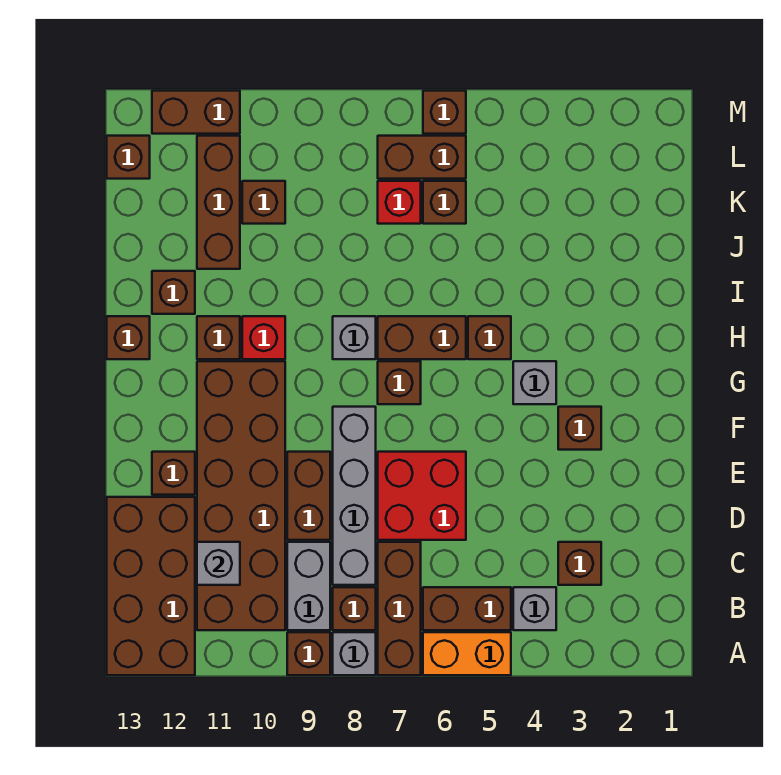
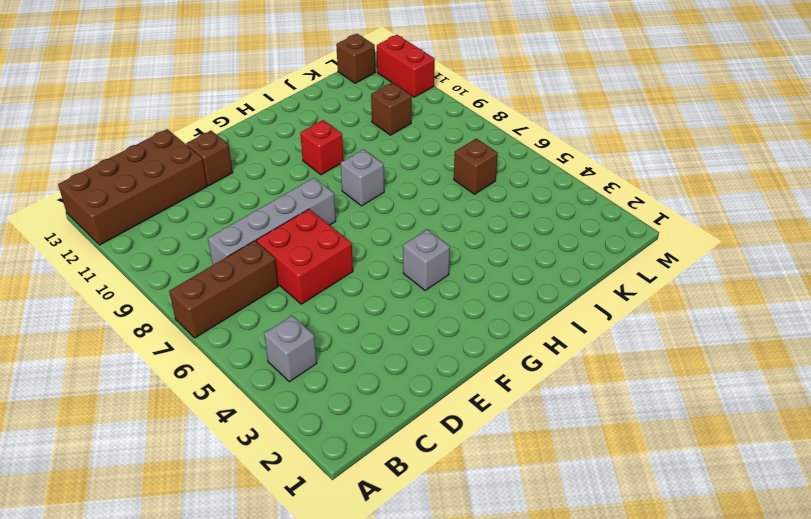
red brick M11:M12 level 1 -> brown brick M11:M12 level 1
none -> orange brick A5:A6 level 1
none -> grey brick A8 level 1
none -> brown brick A9 level 1
none -> brown brick B5:B6 level 1

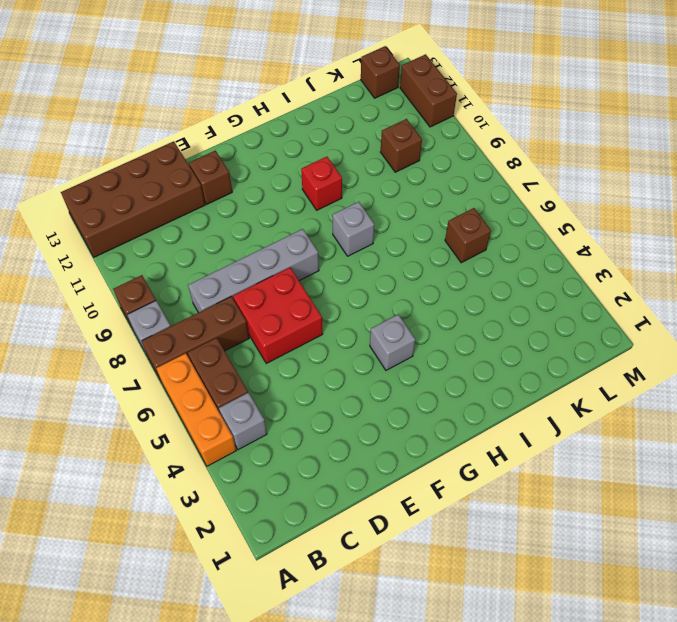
orange brick A4:A6 level 1 -> orange brick A5:A6 level 1
none -> brown brick B8 level 1
none -> grey brick B9:C9 level 1
none -> brown brick B10:G11 level 1
none -> brown brick C3 level 1

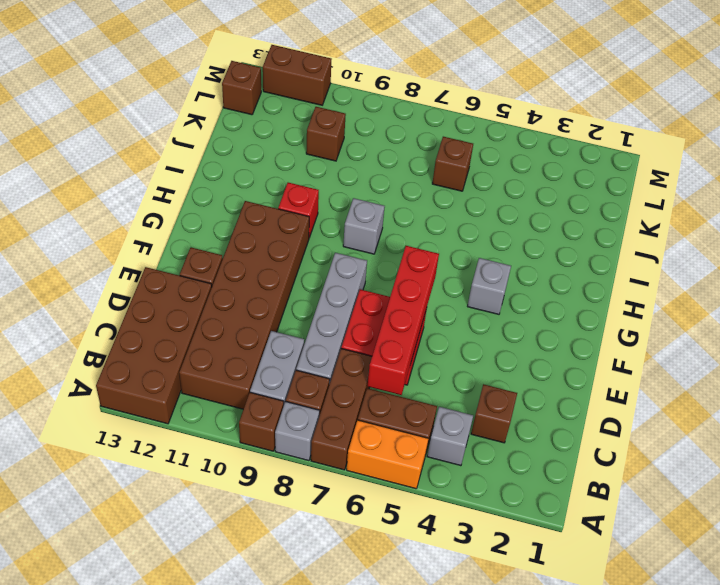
red brick C6:F6 level 2 -> none
none -> brown brick D9:E9 level 1
none -> brown brick F3 level 1
none -> brown brick G7 level 1
none -> brown brick H5 level 1

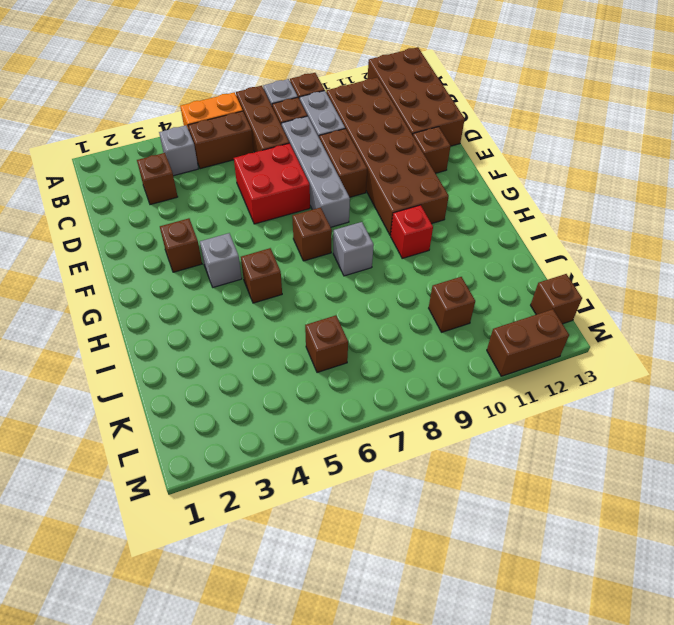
none -> brown brick H6:H7 level 1
none -> brown brick H11 level 1
none -> brown brick H13 level 1
none -> brown brick I12 level 1

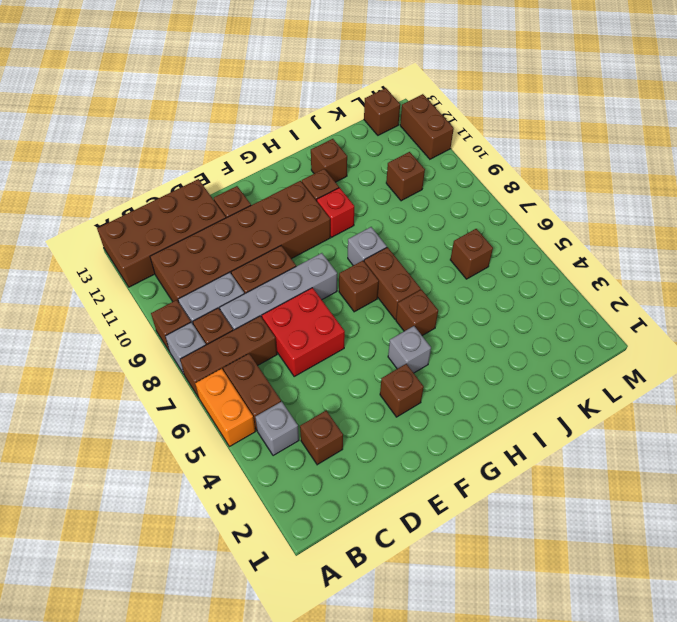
none -> brown brick H13 level 1
none -> brown brick J11:L11 level 1
none -> red brick K7 level 1
none -> brown brick L6:L7 level 1

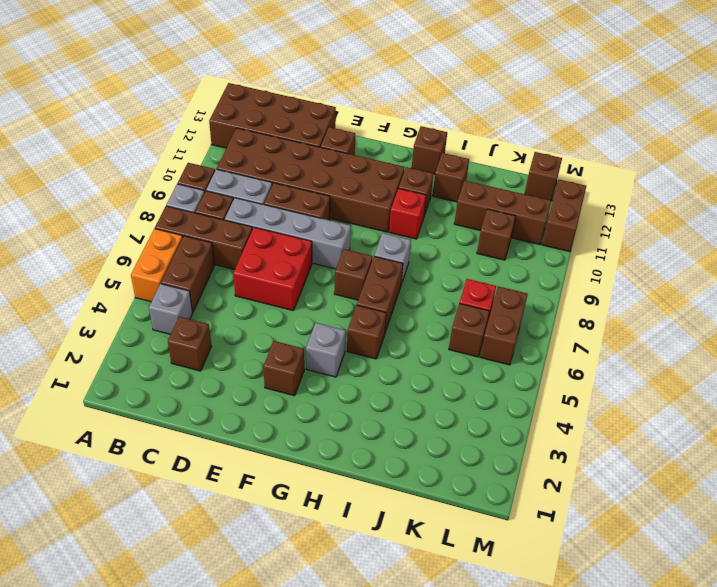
none -> brown brick M6 level 1
none -> grey brick C11 level 2

